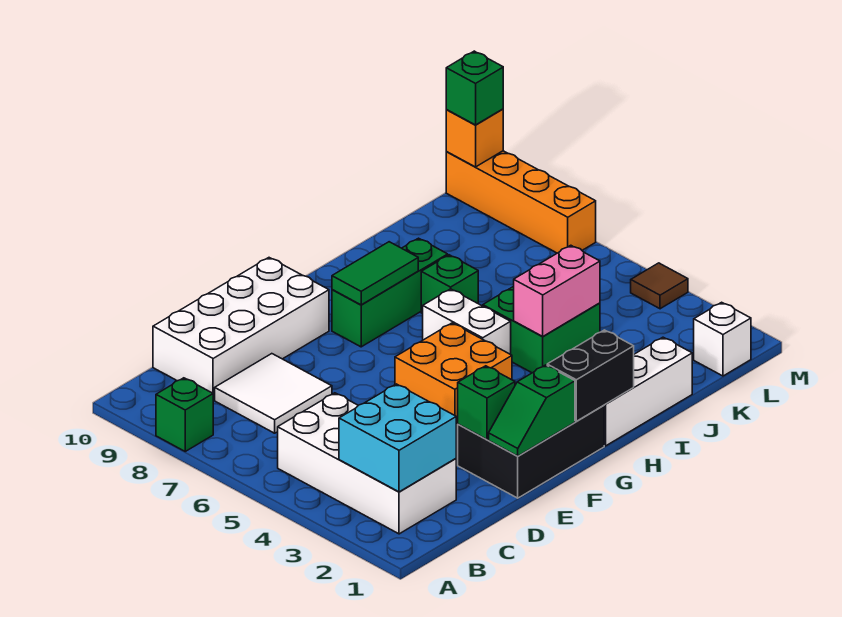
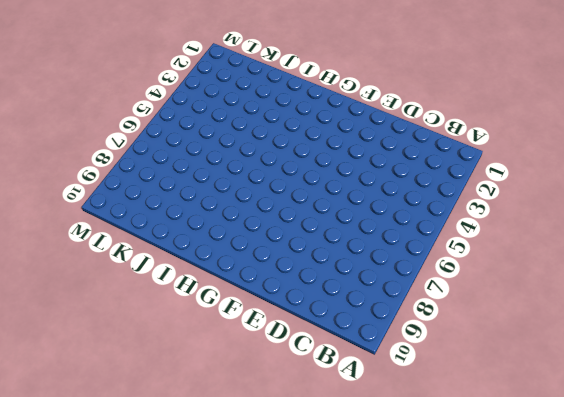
none -> green brick A8 level 1
none -> white brick B2:C5 level 1
none -> white tile C7:D8 level 1

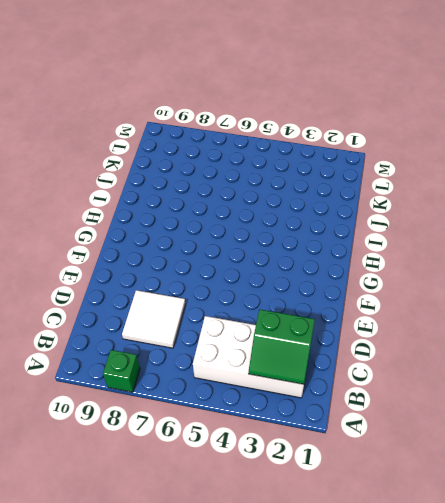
green slope B2:C3 level 2 top C -> cyan brick B2:C3 level 2
none -> white brick C9:F10 level 1
none -> black brick E1:G2 level 1
none -> orange brick F4:G5 level 1

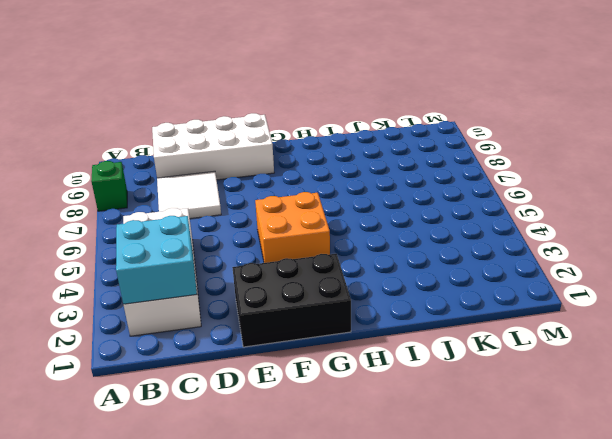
none -> green brick G8:I8 level 1
none -> white brick H1:J1 level 1
none -> white brick H5:H6 level 1

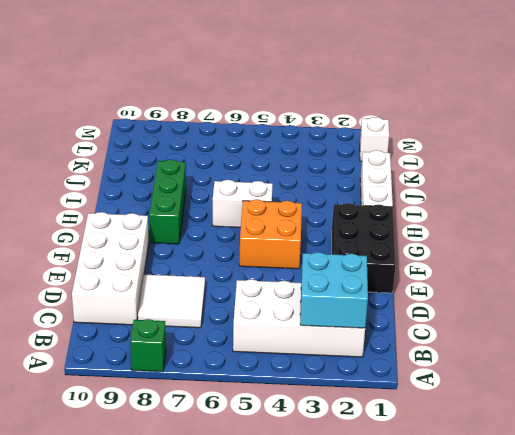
none -> green brick I4:J5 level 1
none -> green brick I7 level 1
none -> brown tile M4 level 1

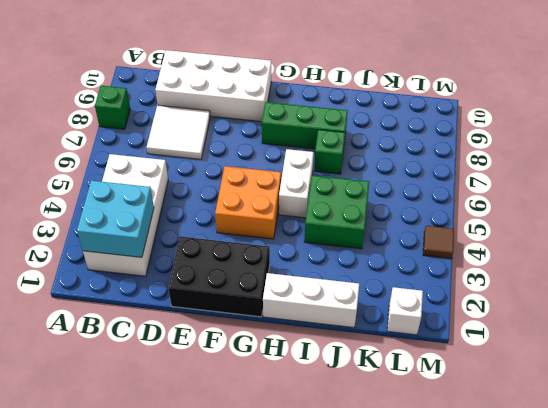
none -> orange brick M7:M10 level 1
none -> green slope E1:F1 level 2 top F
none -> green brick E2 level 2

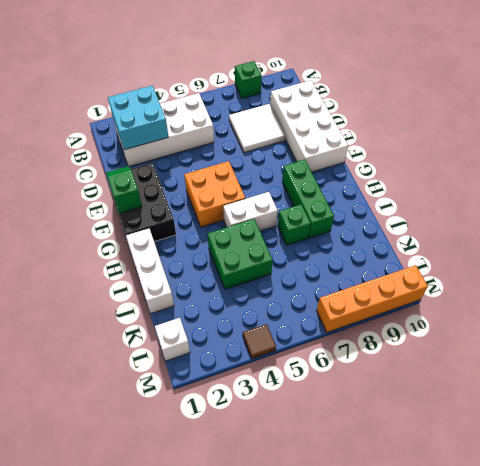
none -> green brick E2 level 2
none -> black brick G1:H1 level 2
none -> green tile G8:H8 level 2

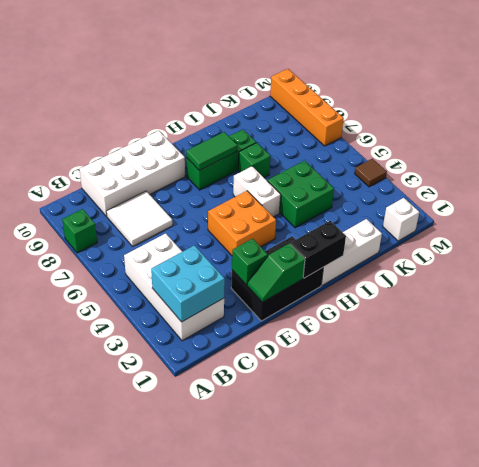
none -> pink brick I4:J4 level 2
none -> orange brick M10 level 2
none -> green brick M10 level 3

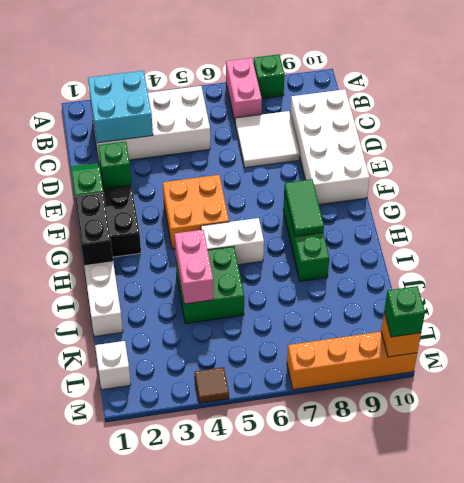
pink brick A7:B7 level 1 -> none
none -> green brick I7 level 1

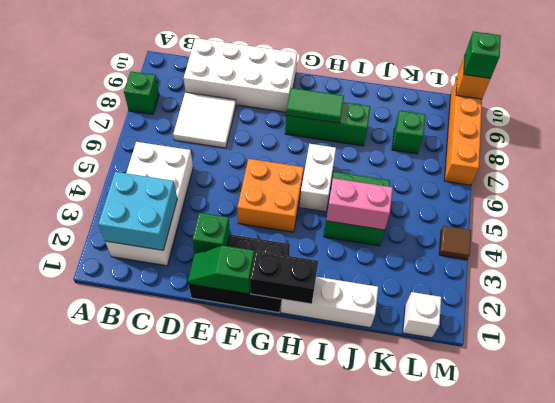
green brick K8 level 1 -> green brick I7 level 1

